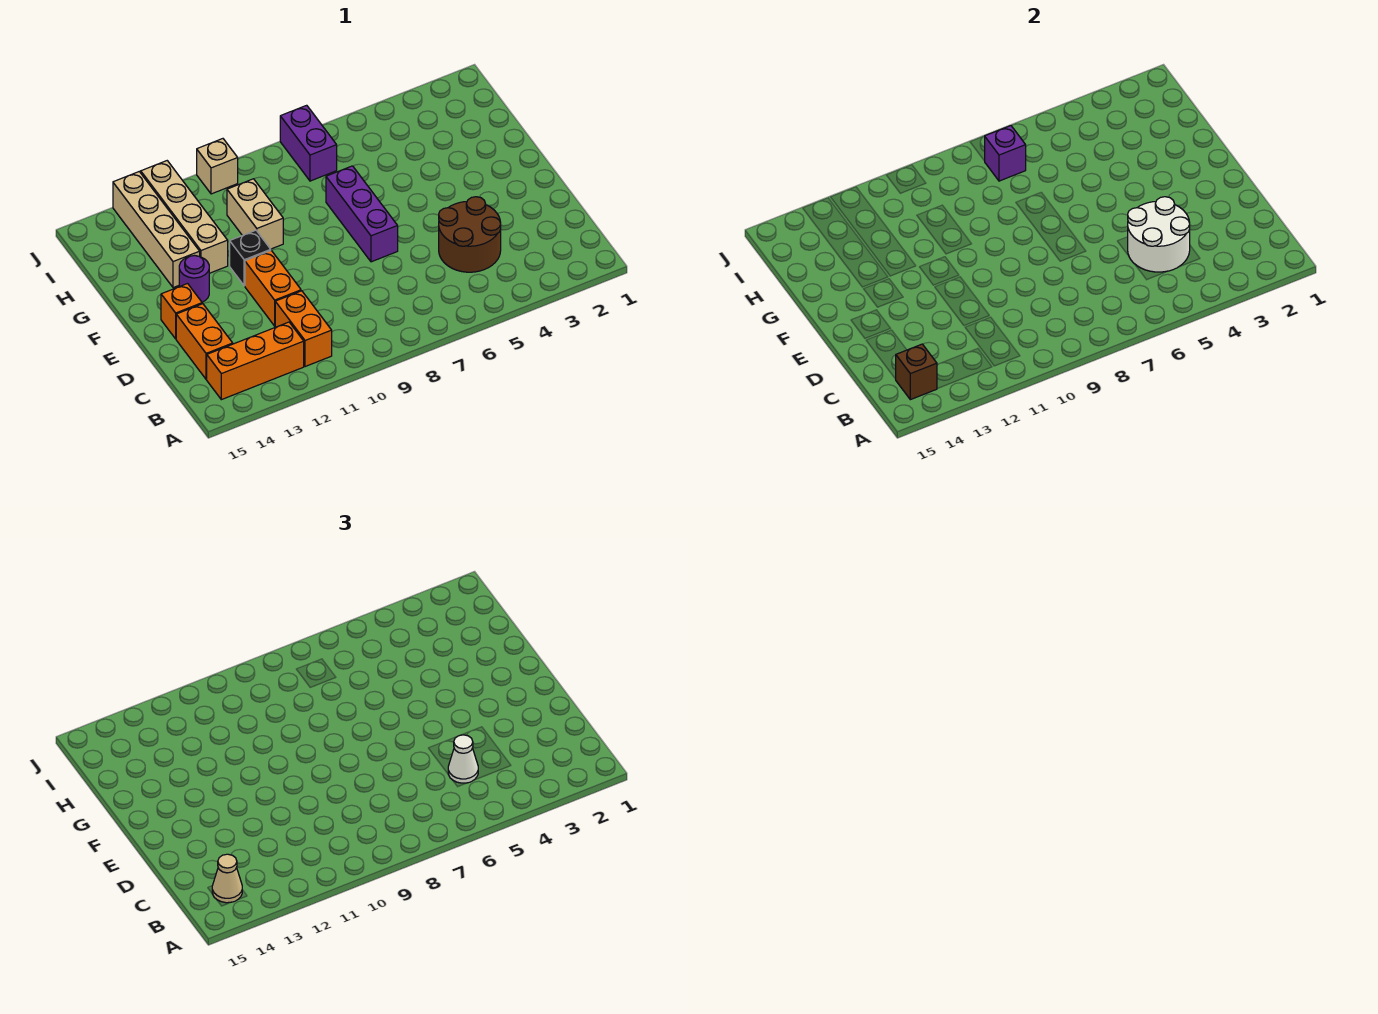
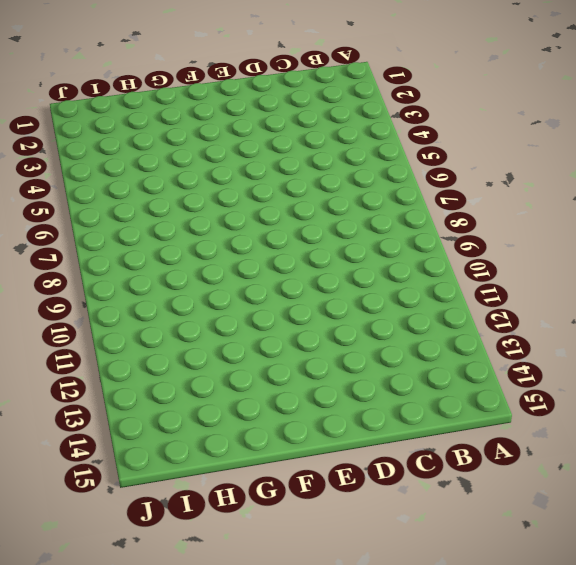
none -> orange brick B11:C11 level 1
none -> orange brick B12:B14 level 1
none -> brown round brick C4:D5 level 1

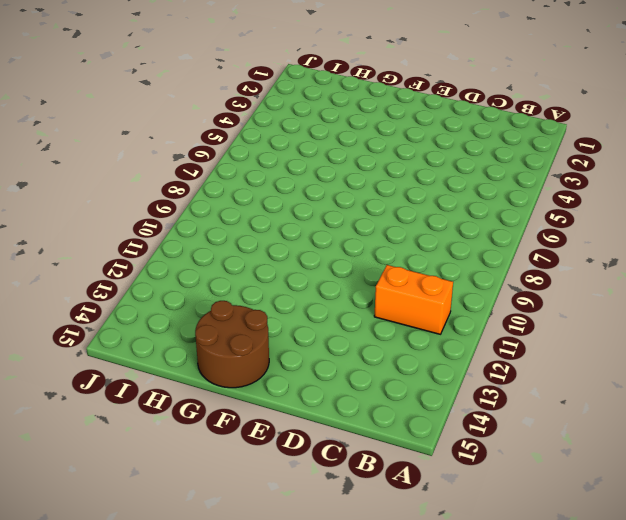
brown round brick F14:G15 level 1 -> brown round brick C4:D5 level 1
none -> orange brick B12:B14 level 1
none -> orange brick C14:D14 level 1
none -> orange brick D11:E11 level 1

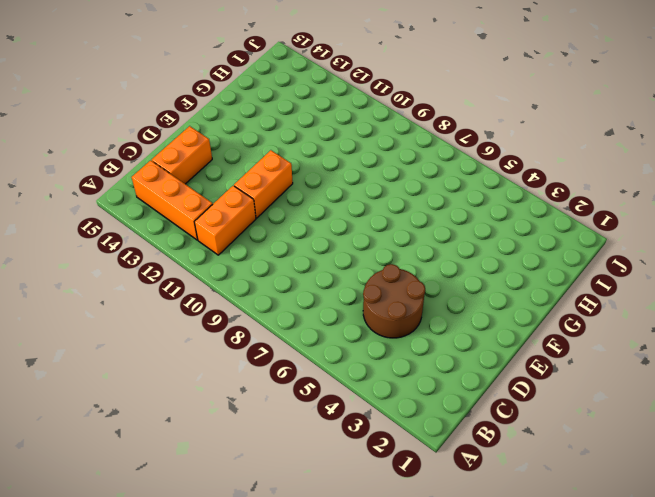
none -> purple brick E7:G7 level 1
none -> orange brick E14 level 1
none -> black brick F11 level 1

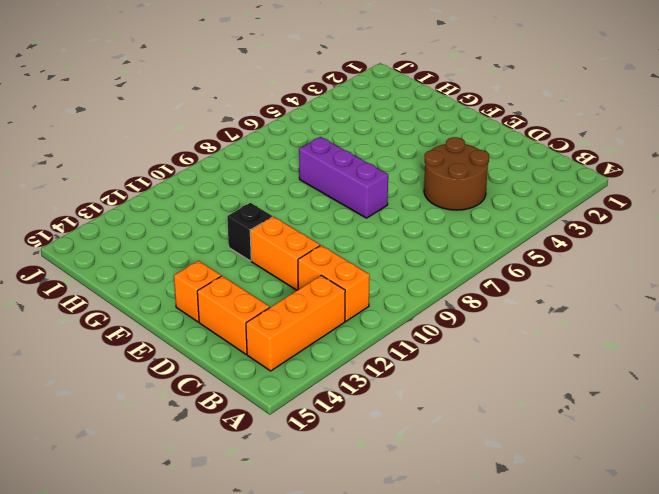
none -> purple round brick F13 level 1
none -> tan brick G10:H10 level 1
none -> tan brick G12:J12 level 1

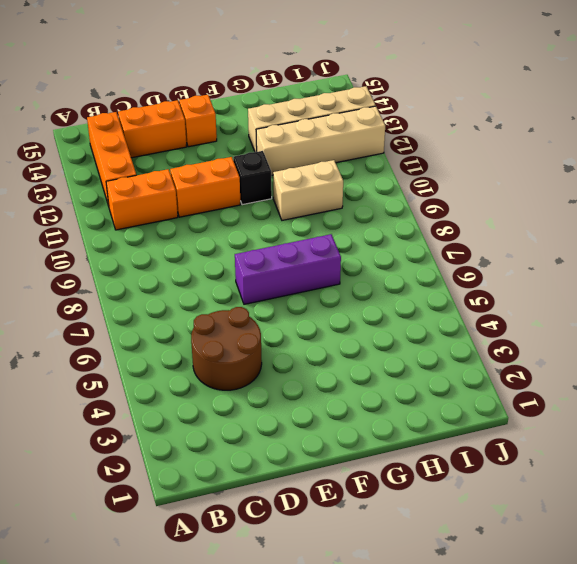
none -> purple round brick F13 level 1
none -> purple brick I7:J7 level 1
none -> tan brick J10 level 1

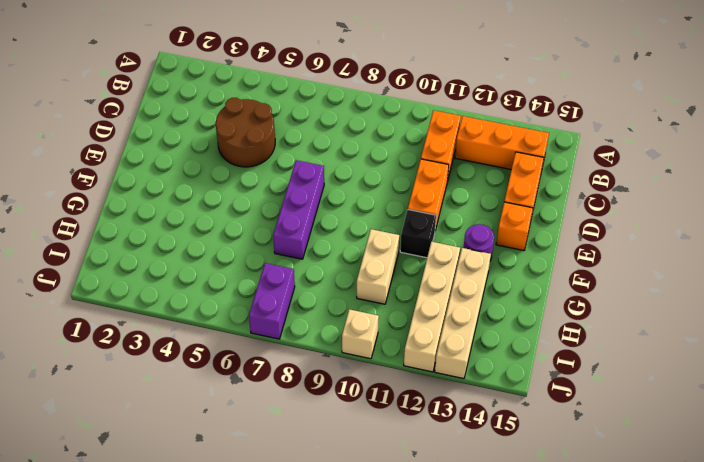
none -> brown brick B14 level 2
none -> white round brick C4:D5 level 2
none -> purple brick I7 level 2

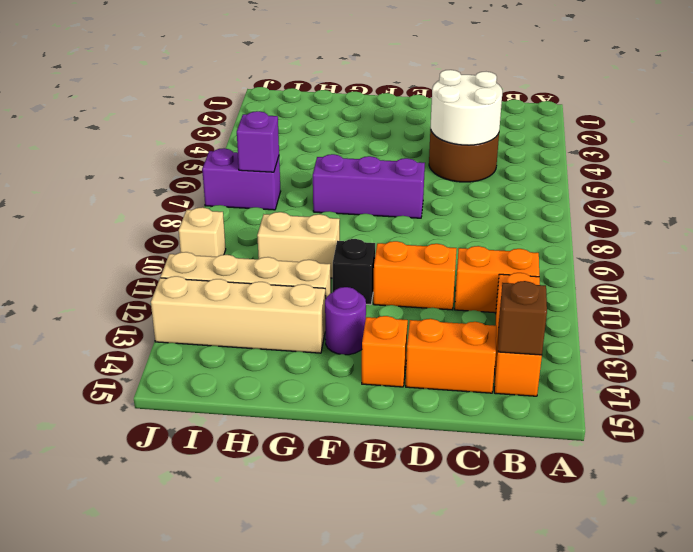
none -> tan cone B14 level 3
none -> white cone C5 level 3

